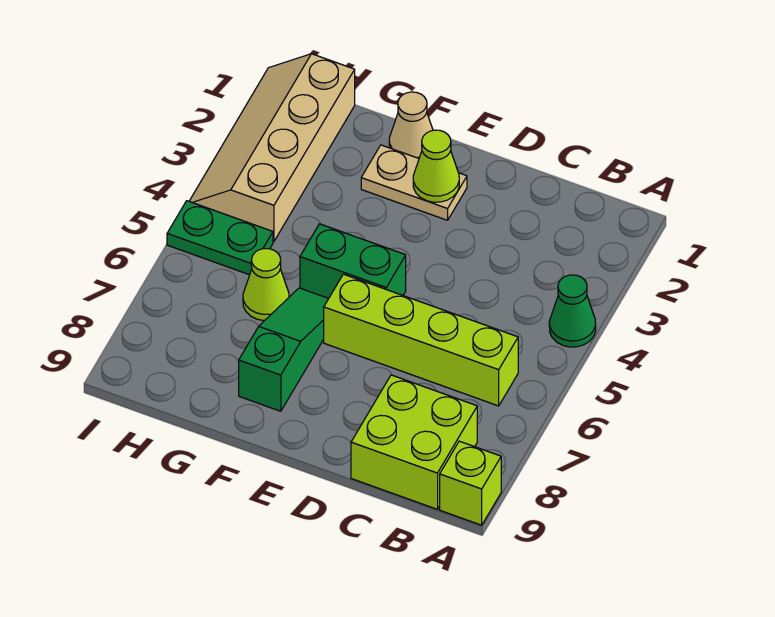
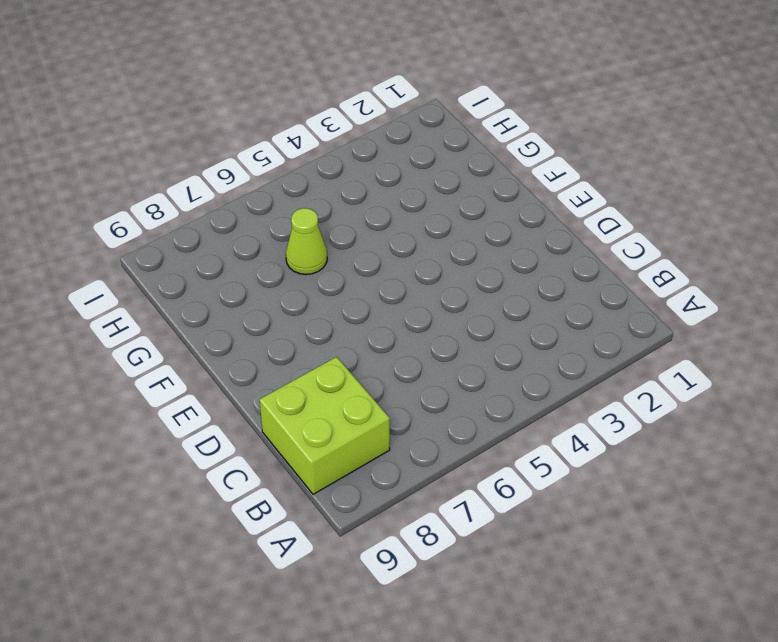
none -> green cone A4 level 1
none -> lime brick A9 level 1
none -> lime brick B6:E6 level 1

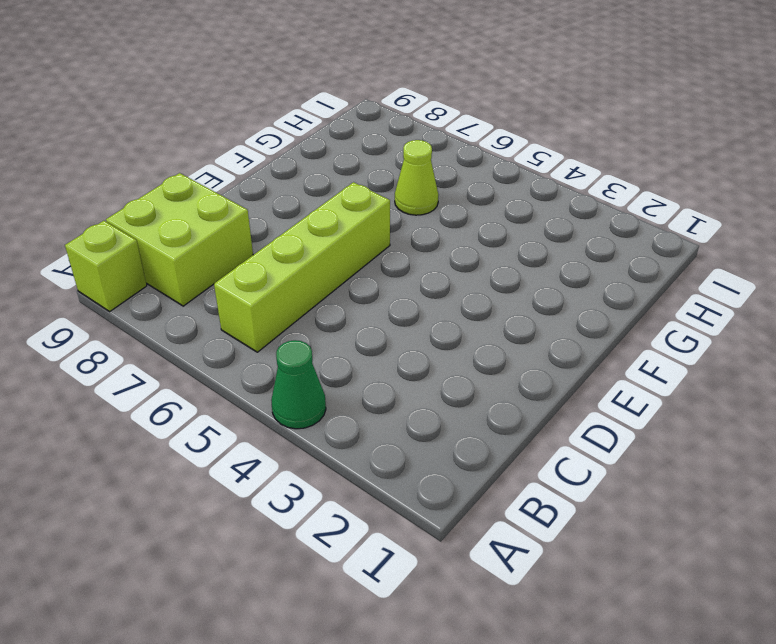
none -> tan plate E2:F2 level 1
none -> green brick E5:F5 level 1
none -> tan cone F1 level 1

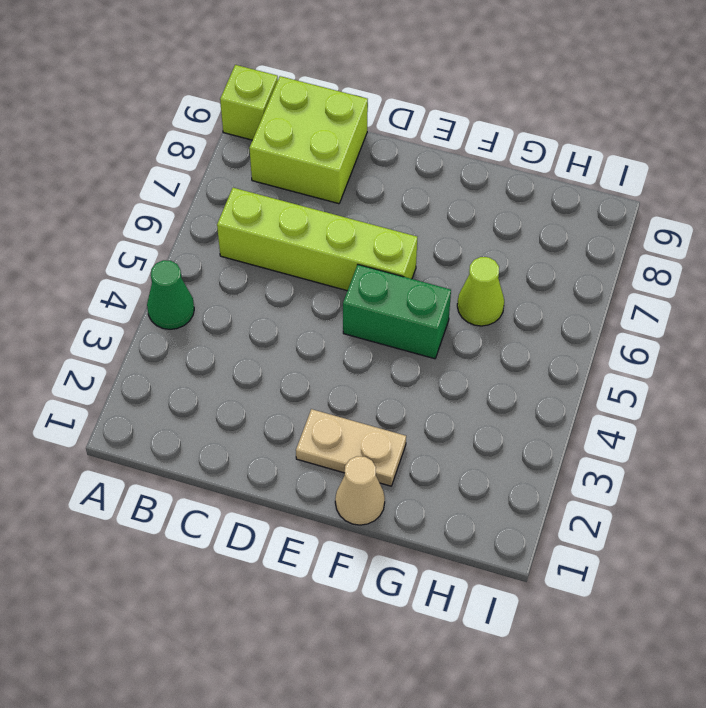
none -> green slope F6:F8 level 1 top 8
none -> tan slope H1:I4 level 1 top H
none -> green plate H5:I5 level 1

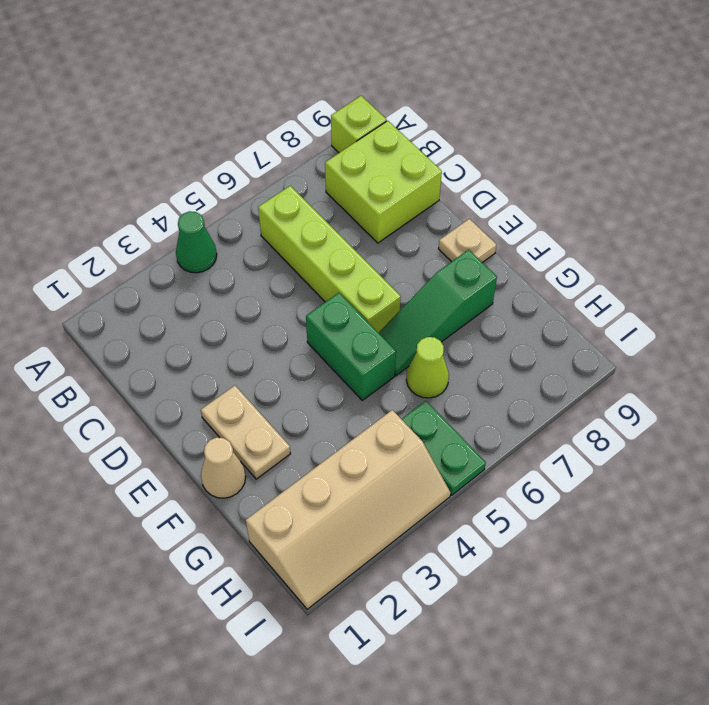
tan plate E9 level 1 -> none
none -> lime cone E2 level 2

